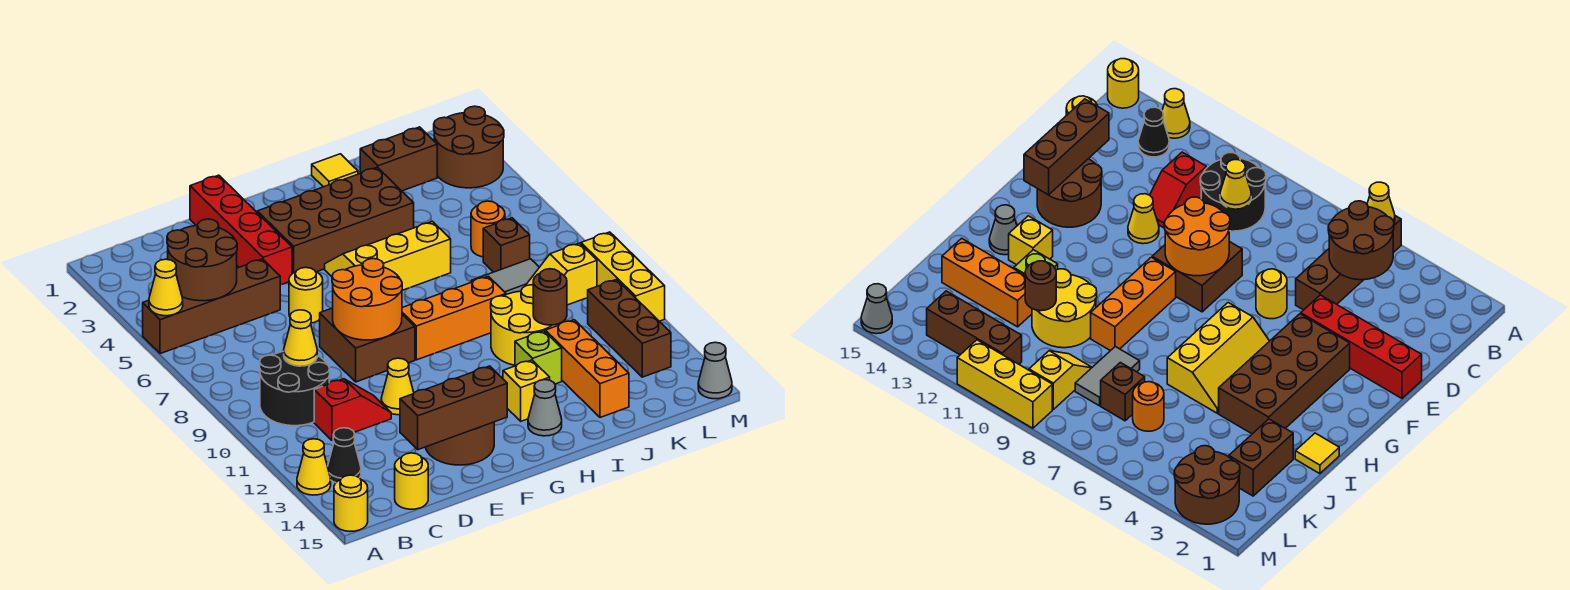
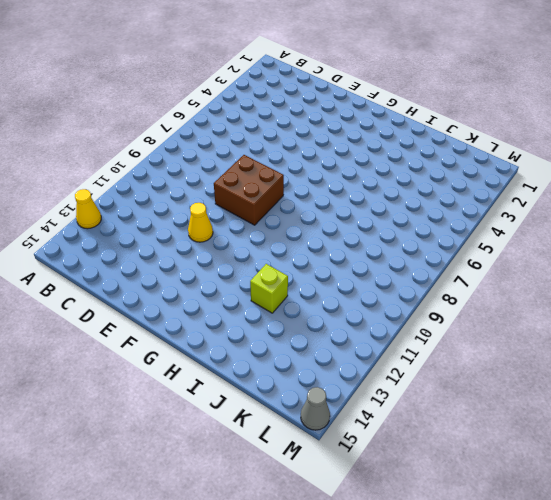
none -> brown brick A5:D5 level 1
none -> yellow round brick A15 level 1
none -> black round brick B9:C10 level 1
none -> black cone B13 level 1

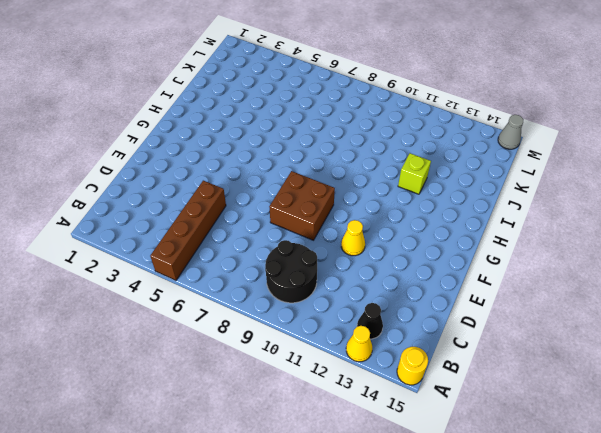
none -> red slope C11:D11 level 1 top C
none -> yellow round brick C15 level 1
none -> red brick E1:E4 level 1
none -> yellow round brick E6 level 1

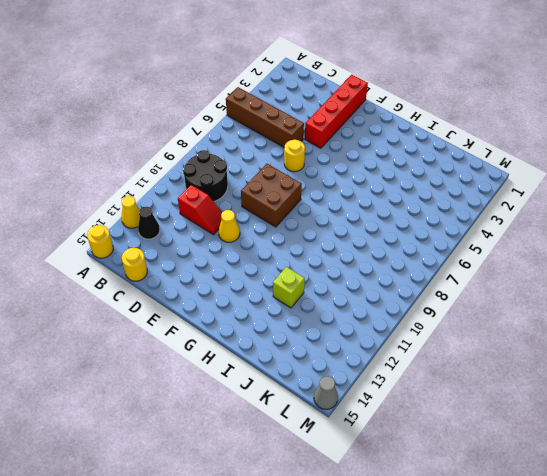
none -> brown round brick E13:F14 level 1
none -> brown brick F3:I4 level 1
none -> yellow slope G5:I6 level 1 top 6
none -> orange brick G9:I9 level 1

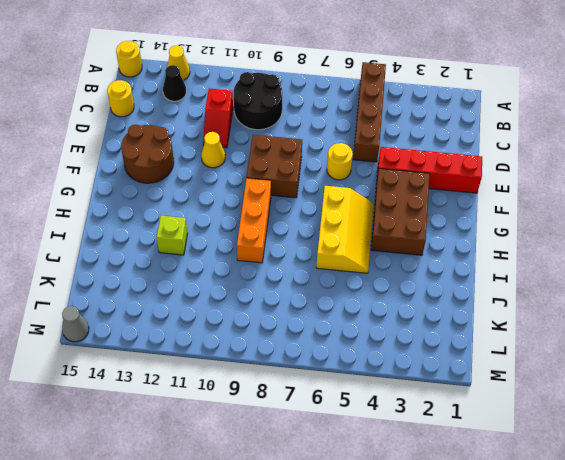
brown brick F3:H4 level 1 -> brown brick F3:I4 level 1
none -> yellow brick H13 level 1
none -> grey cone H14 level 1
none -> yellow tile I1 level 1
none -> yellow round brick I10:J11 level 1

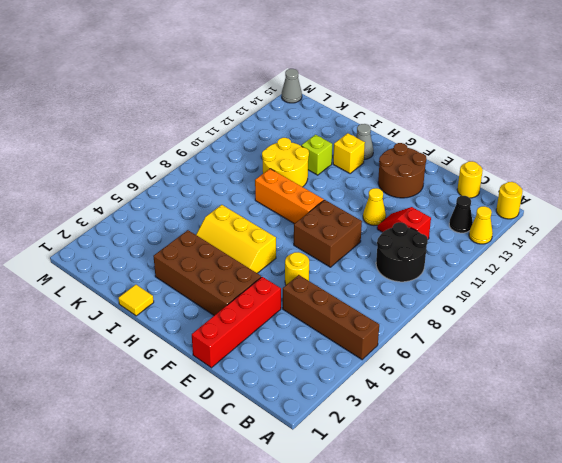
none -> brown brick J2:K2 level 1
none -> grey tile J8:K8 level 1
none -> orange brick J12:J14 level 1
none -> orange round brick K6 level 1

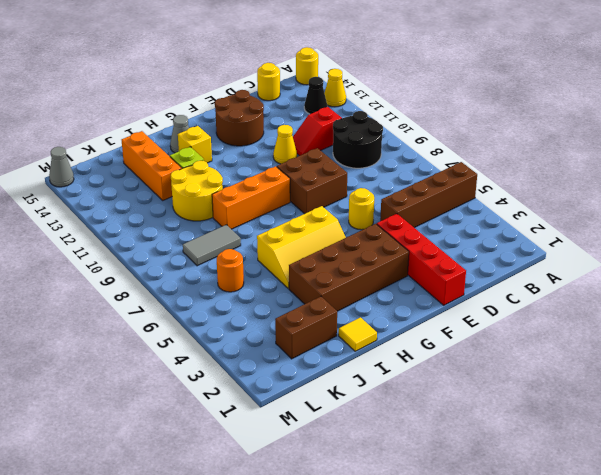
none -> brown brick K7 level 1
none -> yellow slope K9:L9 level 1 top L
none -> brown round brick L2:M3 level 1
none -> brown brick L11:L13 level 1

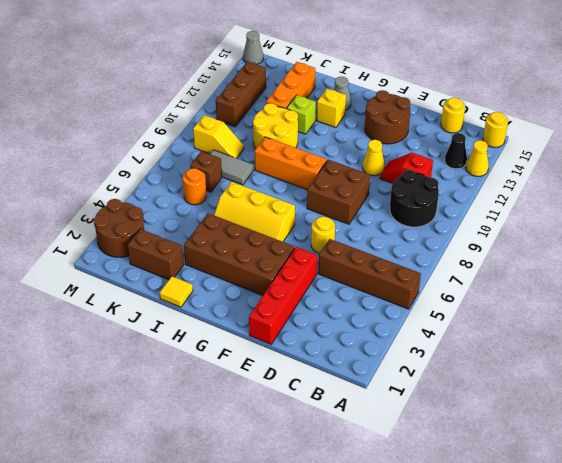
none -> yellow brick M9:M11 level 1
none -> yellow cone A5 level 2
none -> brown round brick B4:C5 level 2
none -> yellow cone C9 level 2

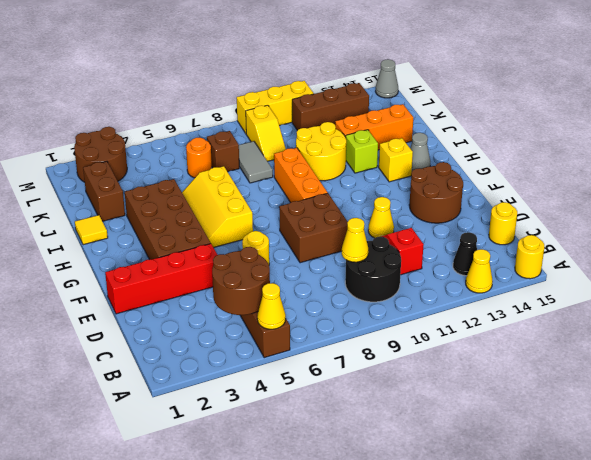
none -> brown brick D14:F14 level 2
none -> orange round brick E8:F9 level 2
none -> brown round brick J11 level 2

